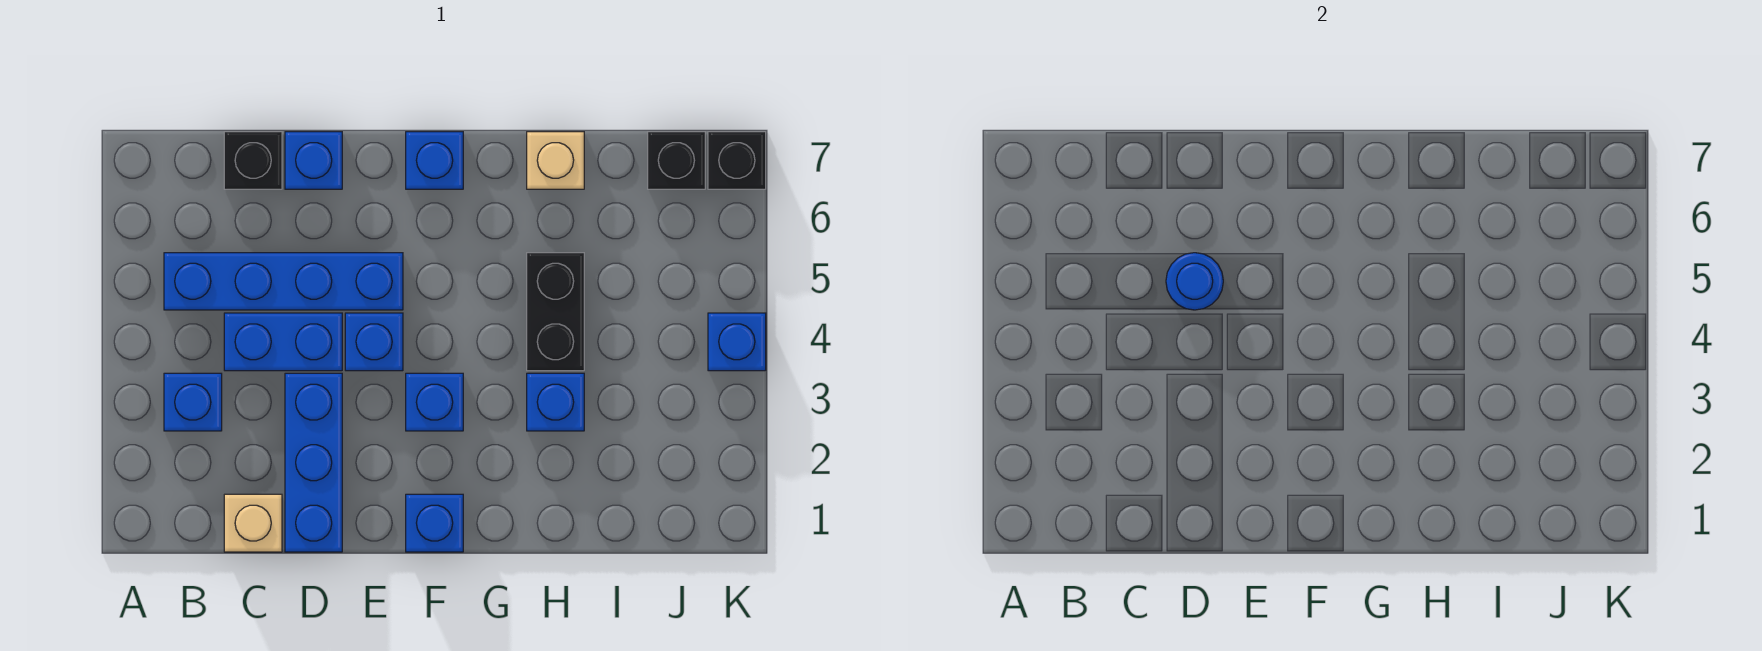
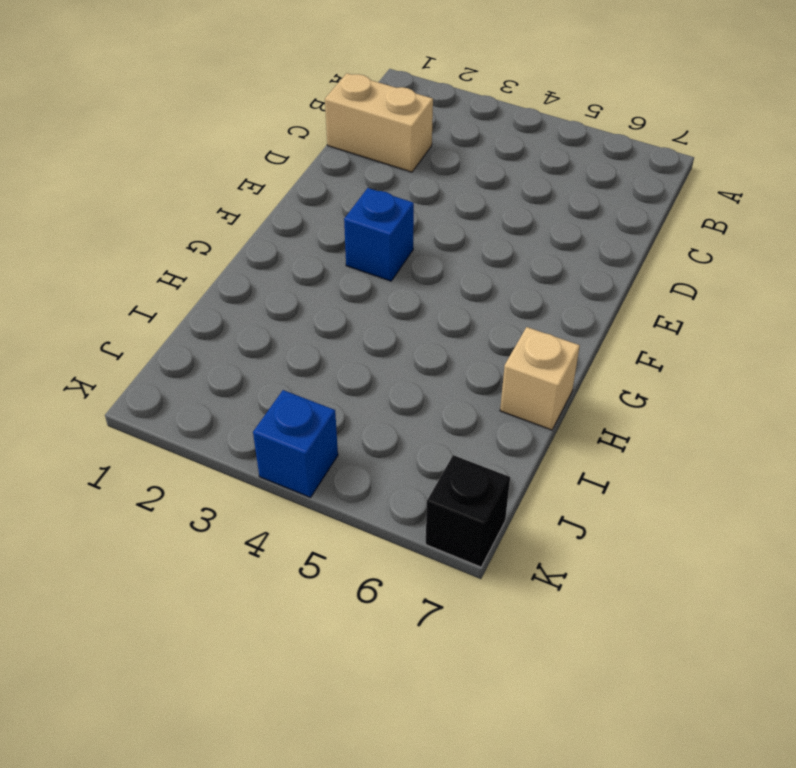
tan brick C1:C2 level 1 -> tan brick C1 level 1
none -> blue brick B3 level 1
none -> blue brick B5:E5 level 1
none -> blue brick C4:D4 level 1

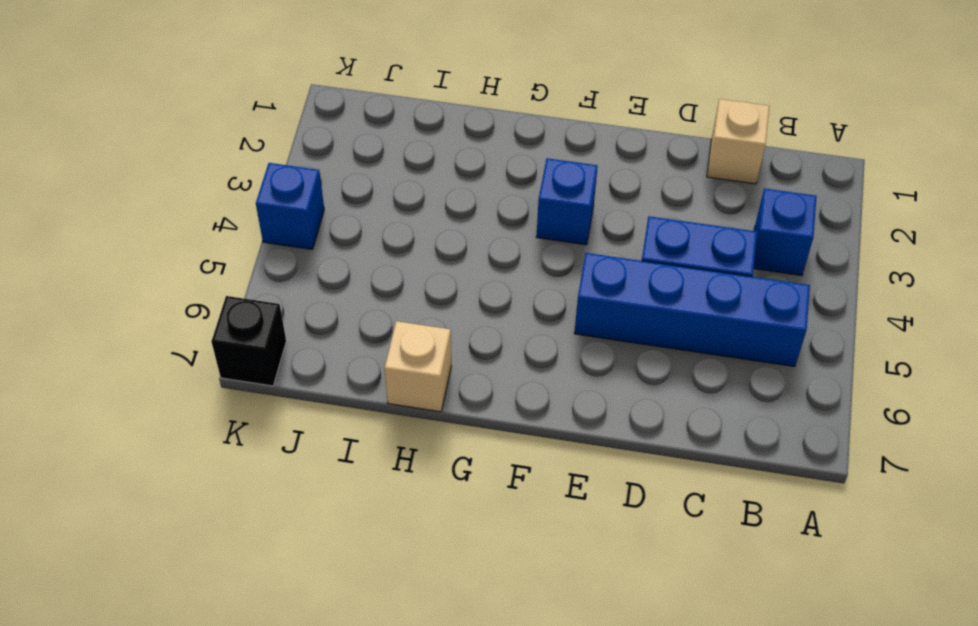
none -> black brick C7 level 1
none -> blue brick D1:D3 level 1
none -> blue brick D7 level 1

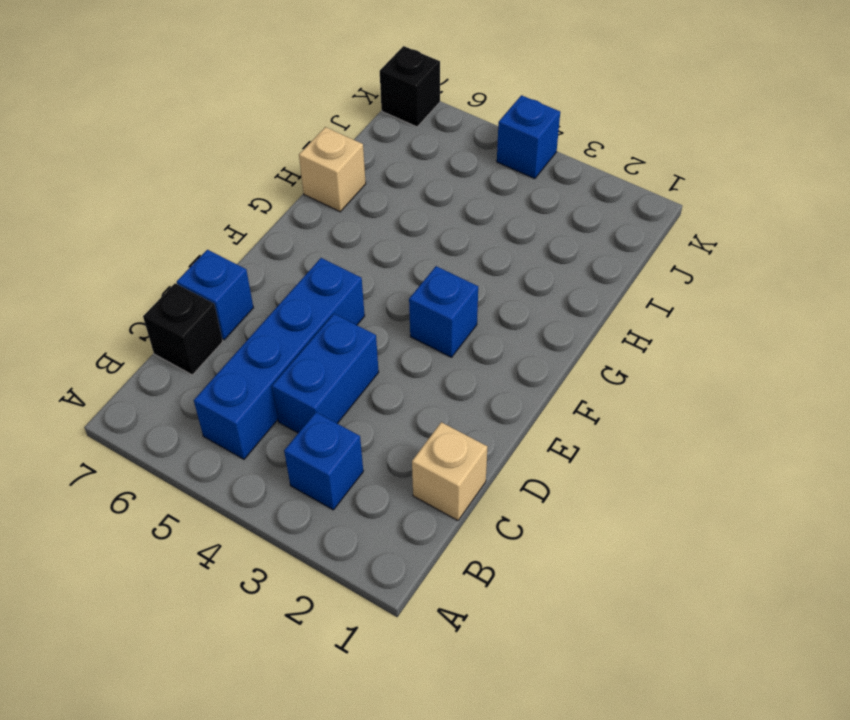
none -> blue brick D1:D3 level 1
none -> blue brick E4 level 1
none -> blue brick F1 level 1

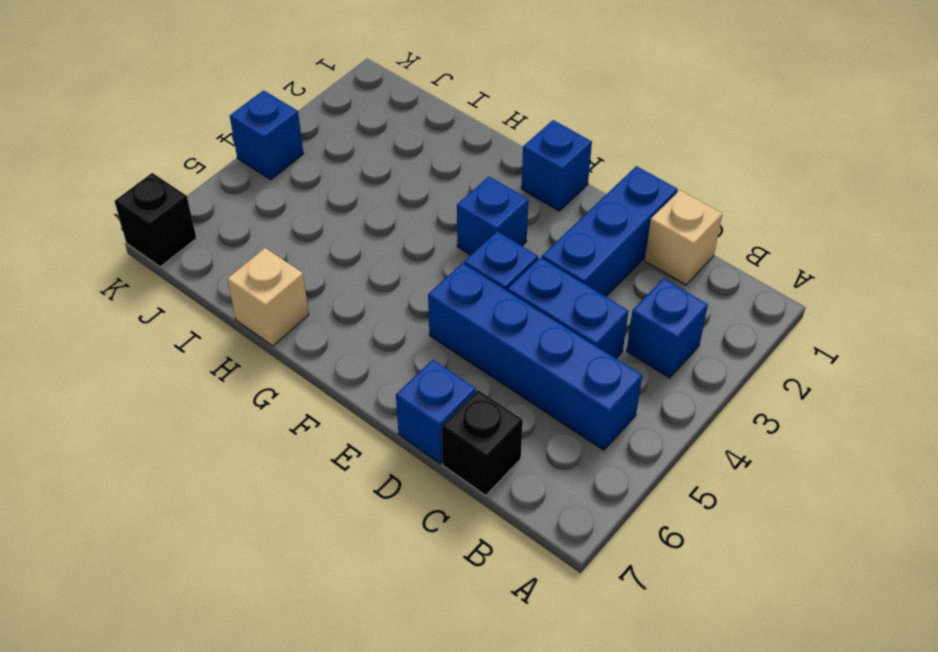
none -> blue brick F7 level 1
none -> blue brick H3 level 1
none -> black brick H4:H5 level 1

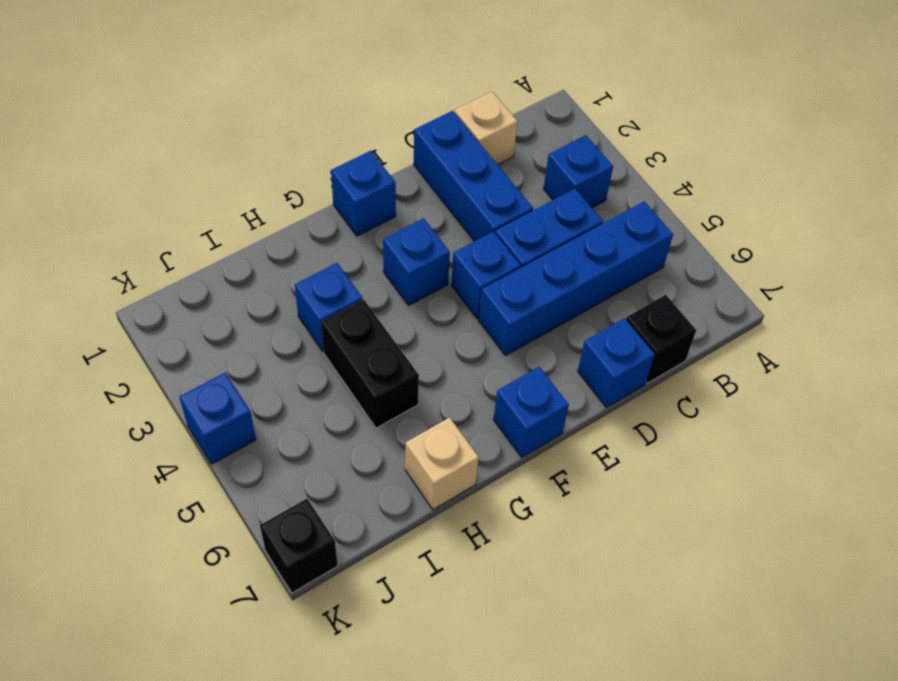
none -> black brick J7 level 1
none -> blue round brick D5 level 2

